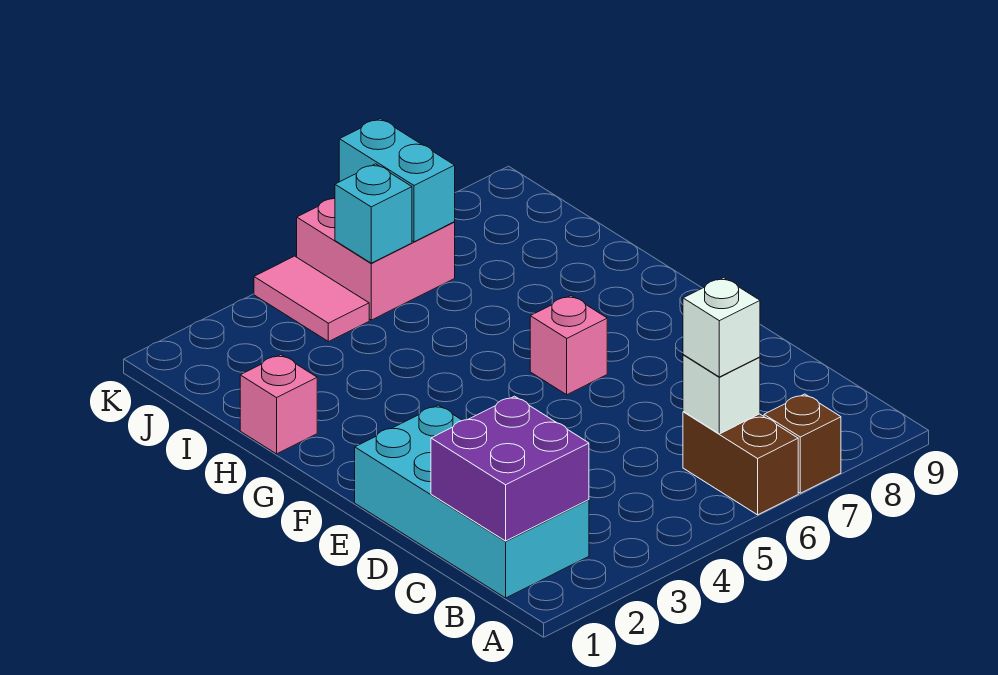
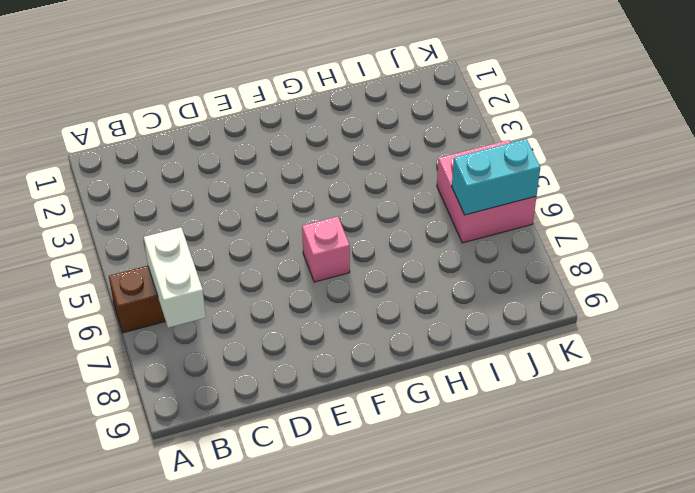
white brick B6:B7 level 2 -> white brick B6 level 2
none -> brown brick A7 level 1
none -> cyan brick B1:E2 level 1
none -> pink brick H1 level 1

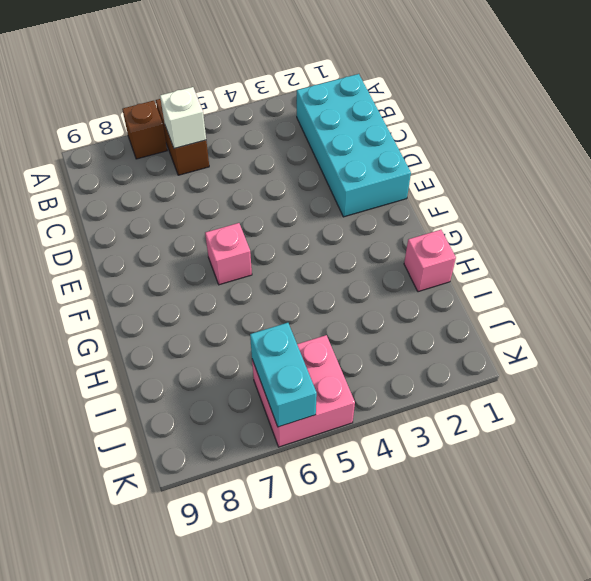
none -> pink tile J4:K4 level 1
none -> purple brick B1:C2 level 2
none -> cyan brick J5 level 2

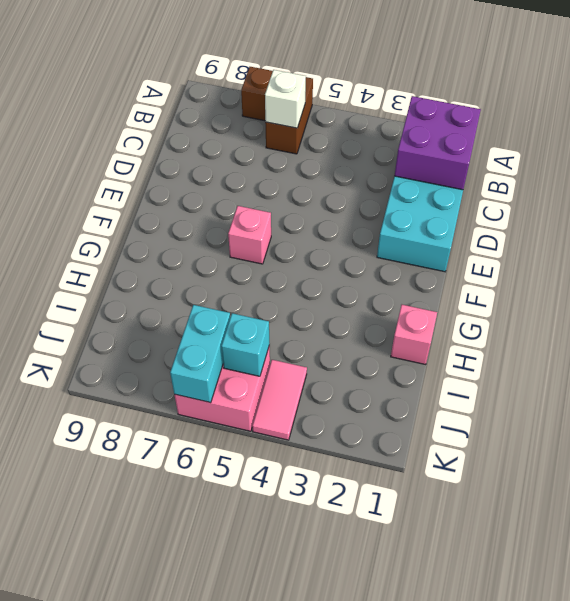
none -> white brick B6 level 3

